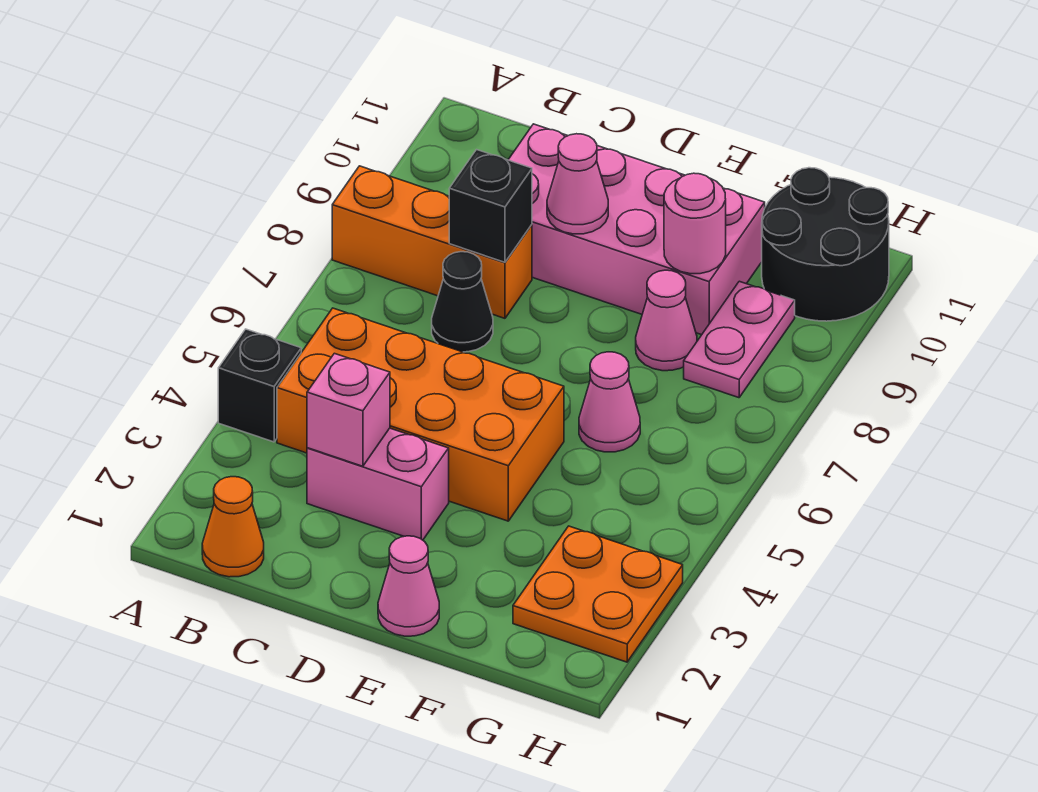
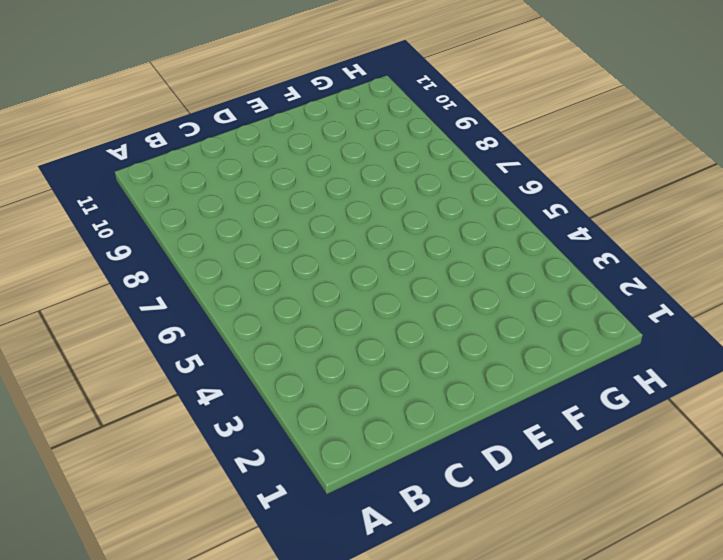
none -> black brick A4 level 1
none -> orange brick A8:C8 level 1
none -> orange cone B1 level 1

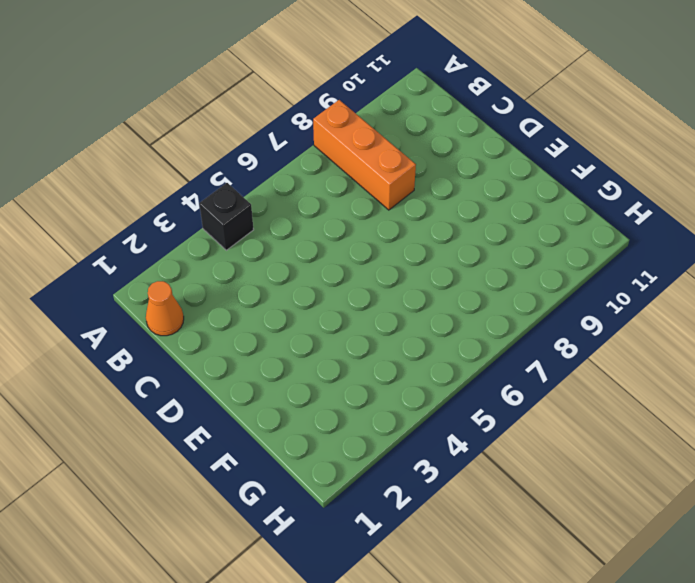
none -> orange brick B4:E5 level 1
none -> pink brick C3:D3 level 1
none -> black cone C7 level 1

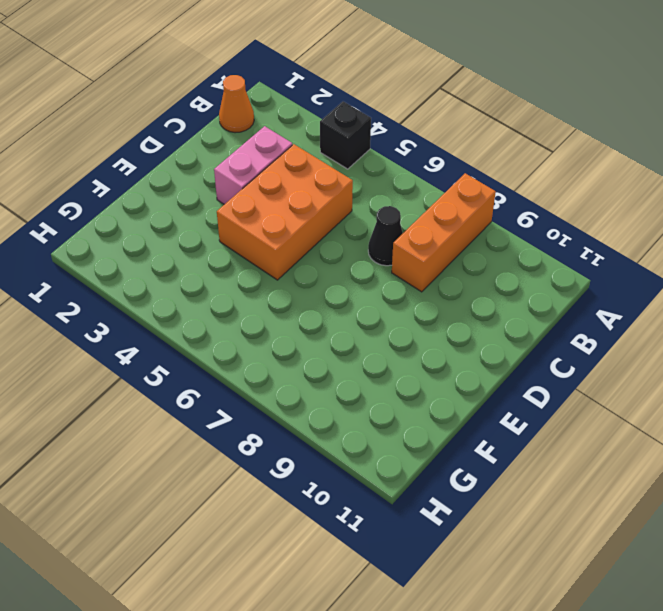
orange brick C4:E5 level 1 -> orange brick B4:E5 level 1
none -> pink brick C9:F10 level 1
none -> pink cone E1 level 1
none -> pink cone F6 level 1

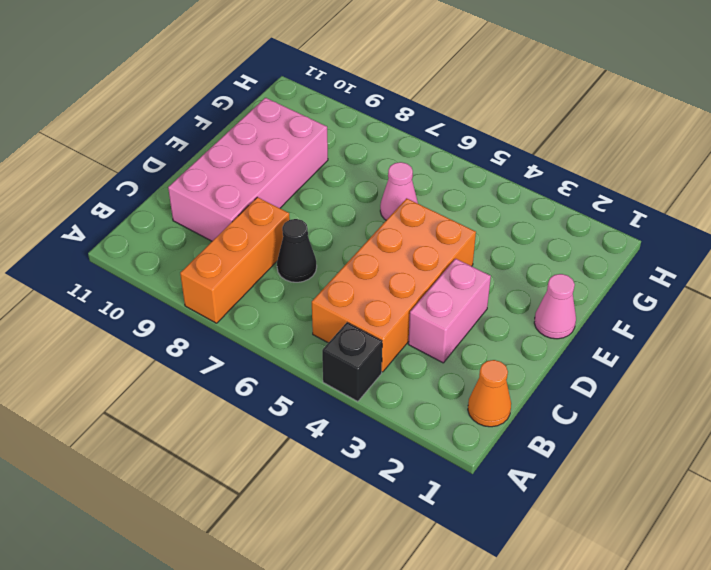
none -> pink cone F8 level 1
none -> orange plate G2:H3 level 1
none -> pink plate G8:G9 level 1

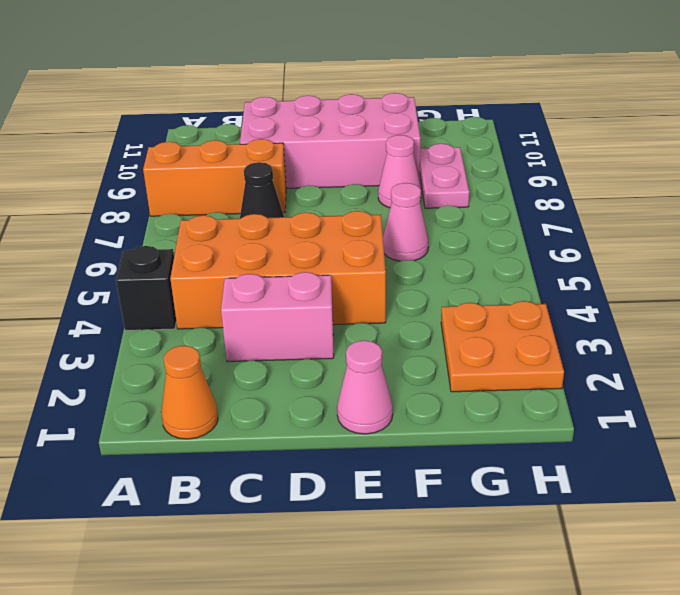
none -> black round brick G10:H11 level 1
none -> pink brick C3 level 2
none -> black brick C8 level 2

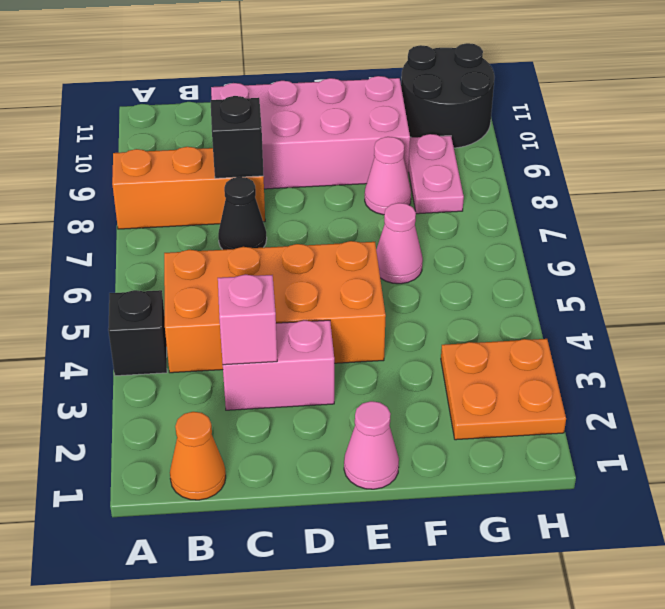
none -> pink cone D9 level 2
none -> pink round brick F9 level 2

